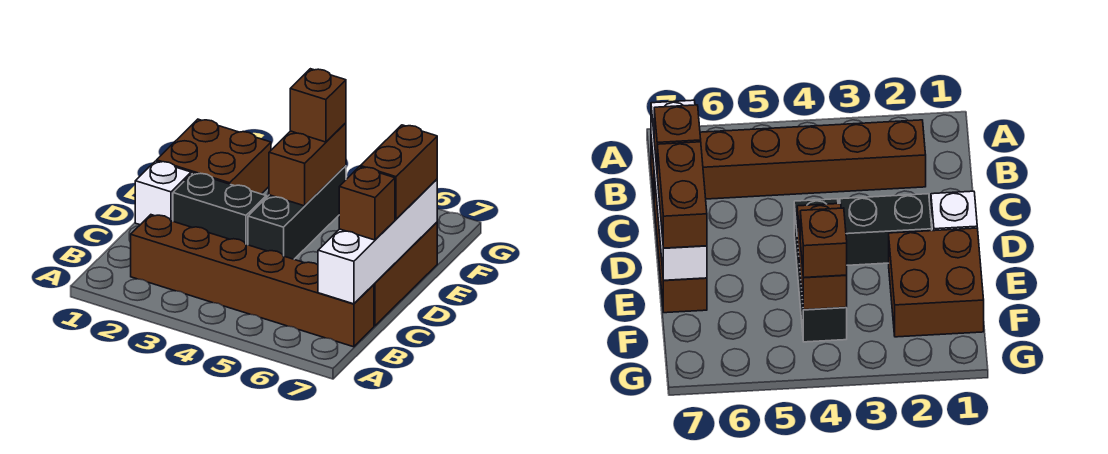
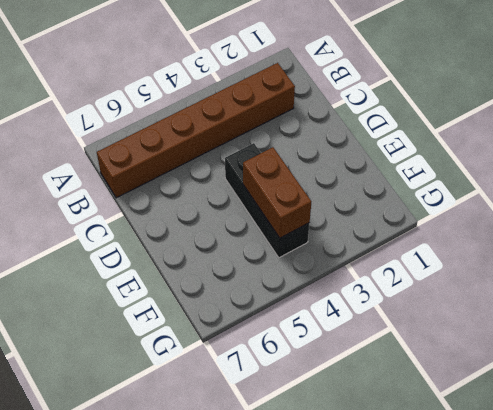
none -> brown brick C7:E7 level 1
none -> white brick D1 level 1

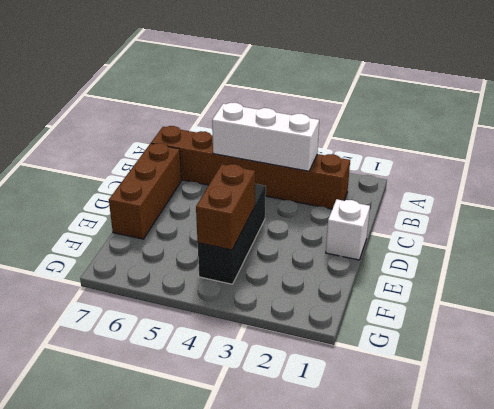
white brick B3:B5 level 2 -> none
none -> black brick D2:D3 level 1
none -> brown brick E1:F2 level 1

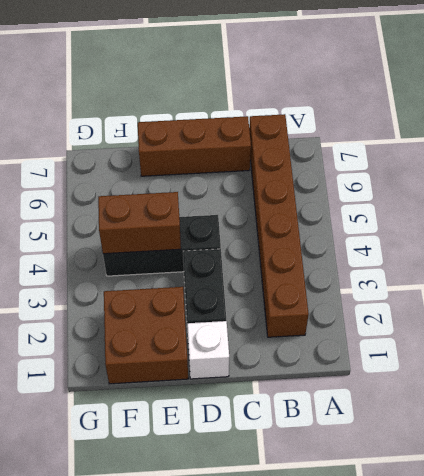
none -> white brick B7:E7 level 2
none -> brown brick C7 level 3

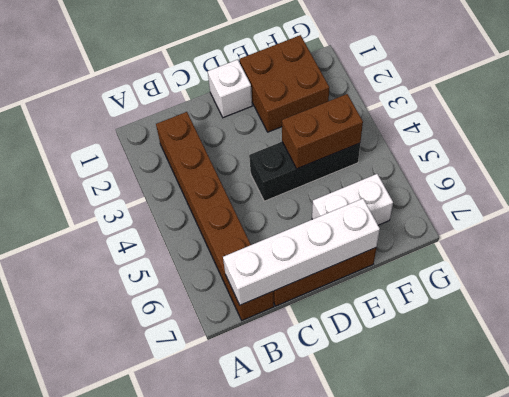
white brick E6:F6 level 1 -> none
none -> black brick D2:D3 level 1
none -> brown brick C7 level 3

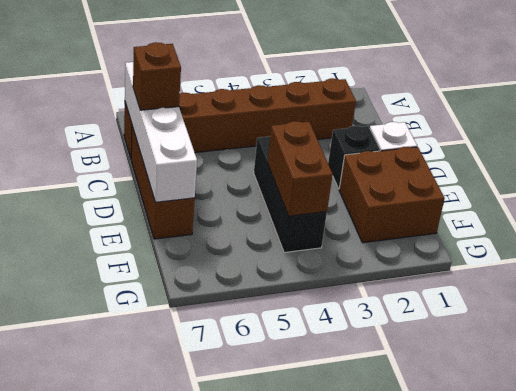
black brick D2 level 1 -> black brick D2:D3 level 1
none -> brown brick D7:E7 level 3
none -> brown brick F4 level 3

